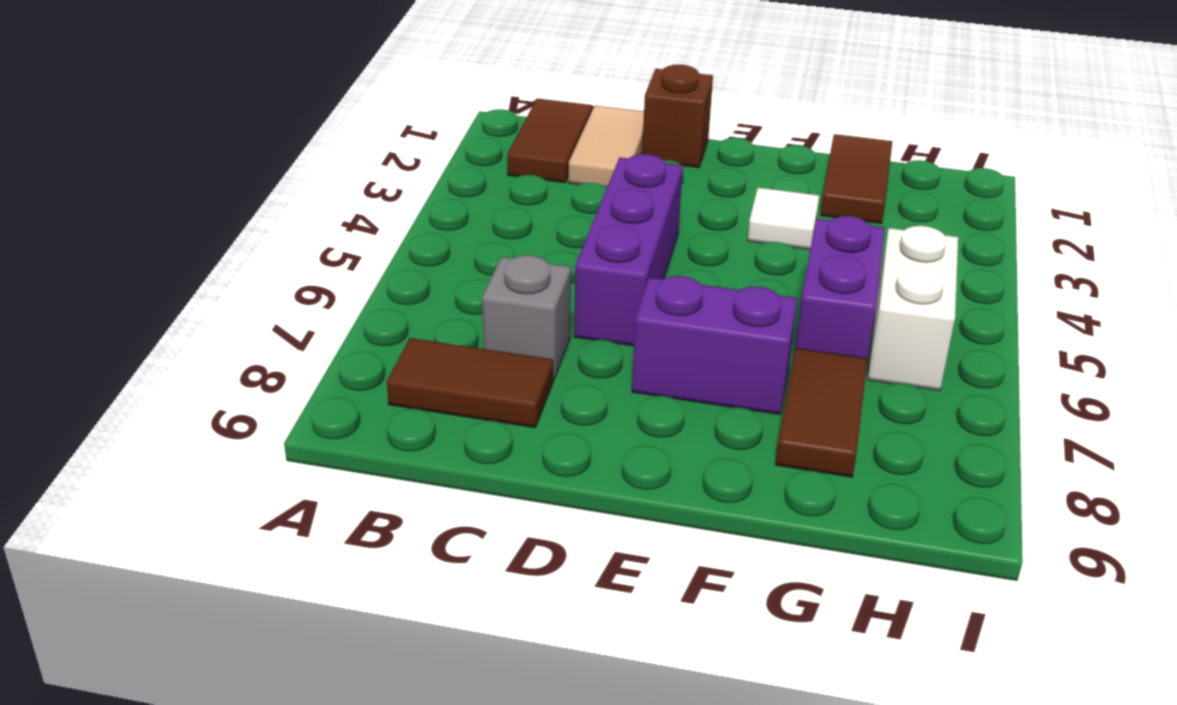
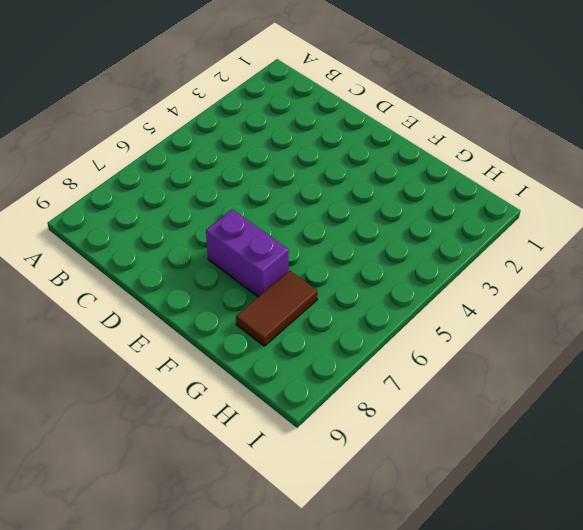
none -> brown tile B1:B2 level 1
none -> brown tile B8:C8 level 1
none -> tan tile C1:C2 level 1

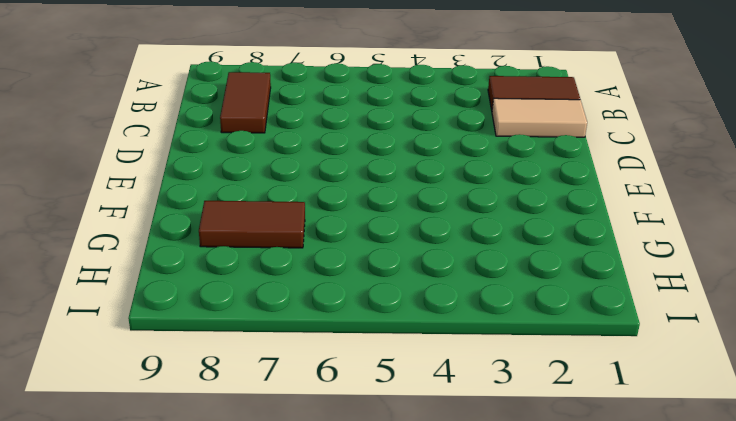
none -> grey brick C7 level 1
none -> brown brick D1 level 1
none -> purple brick D4:D6 level 1

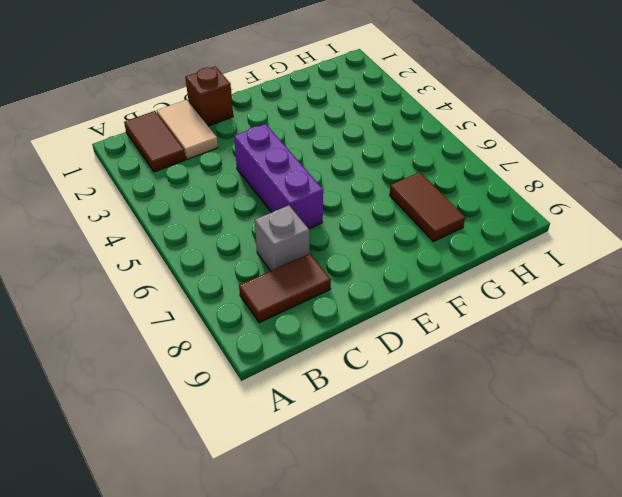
none -> purple brick E7:F7 level 1
none -> white tile F3 level 1
none -> brown tile G1:G2 level 1

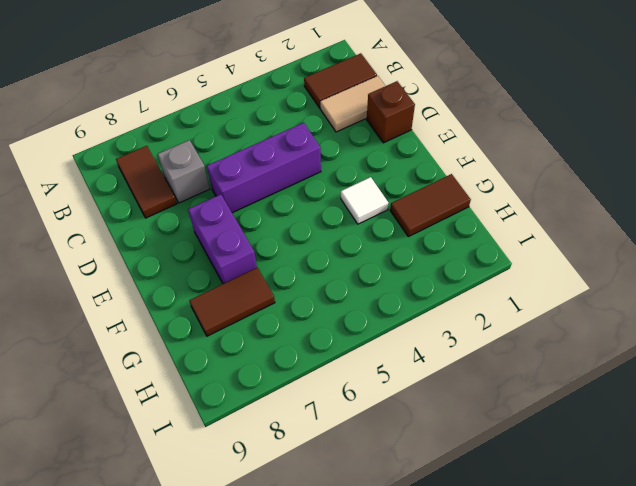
none -> purple brick G5:G6 level 1
none -> white brick H5:H6 level 1

